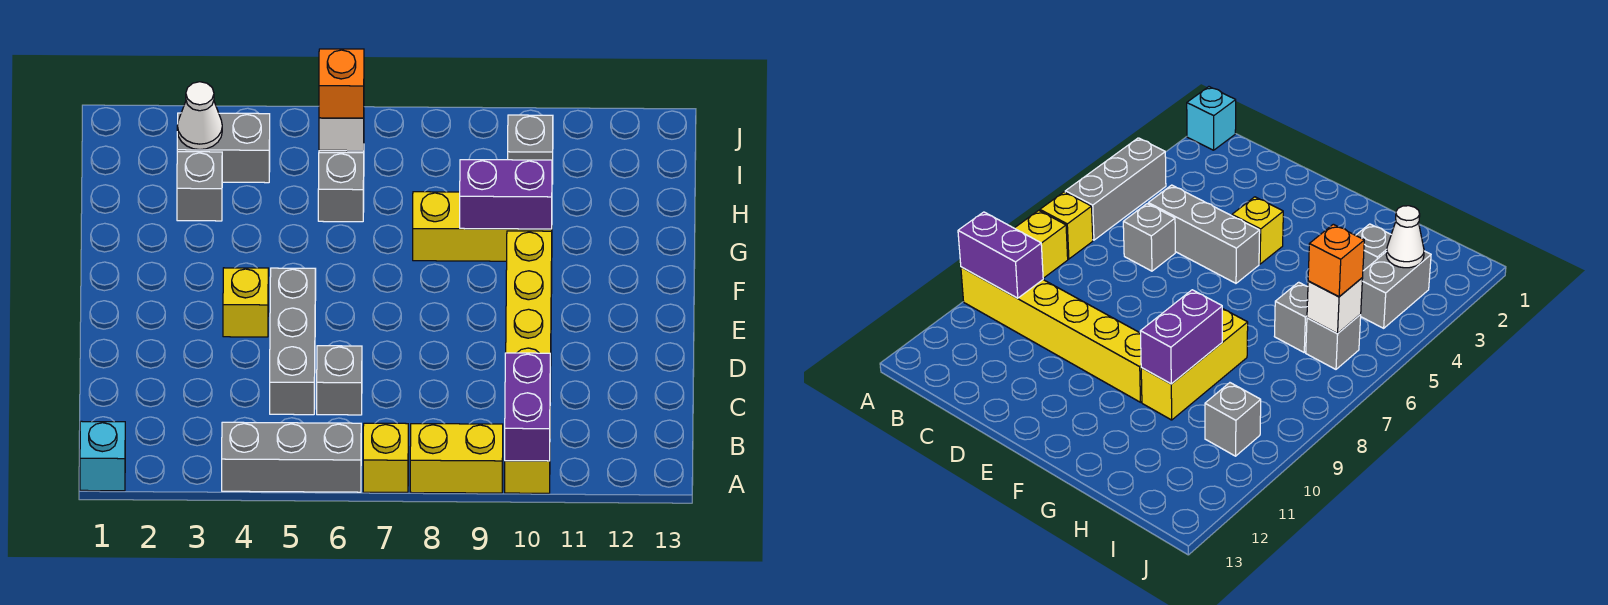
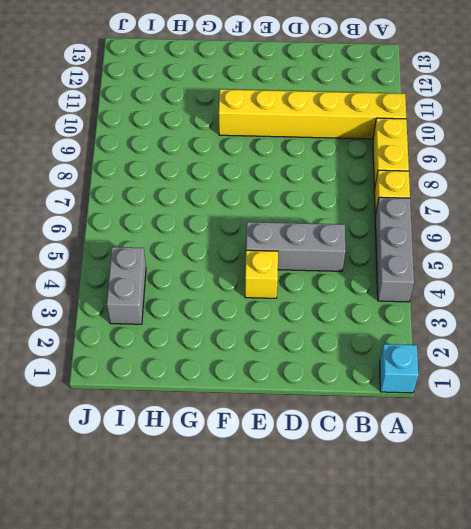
none -> grey brick C6 level 1
none -> yellow brick G8:G10 level 1
none -> grey brick H3 level 1

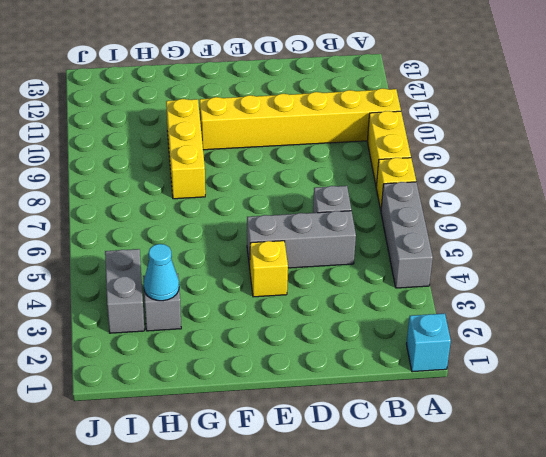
cyan cone H3 level 2 -> none
none -> grey brick H6 level 1
none -> grey brick I6 level 1
none -> grey brick I10 level 1

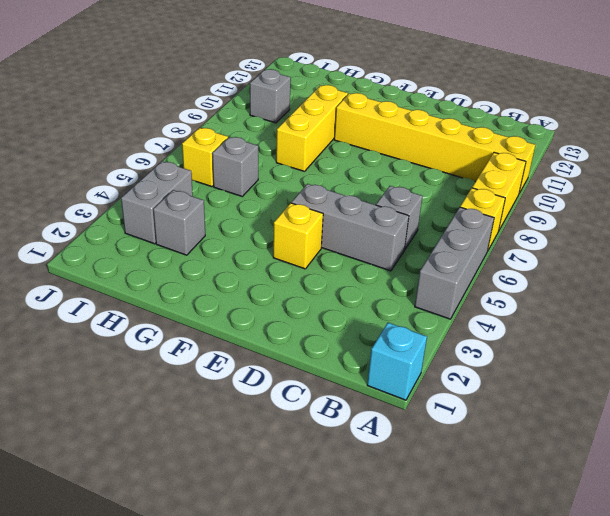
yellow brick I6 level 1 -> grey brick I6 level 1
none -> purple brick A10:B10 level 2
none -> purple brick G9:G10 level 2
none -> white cone I3 level 2

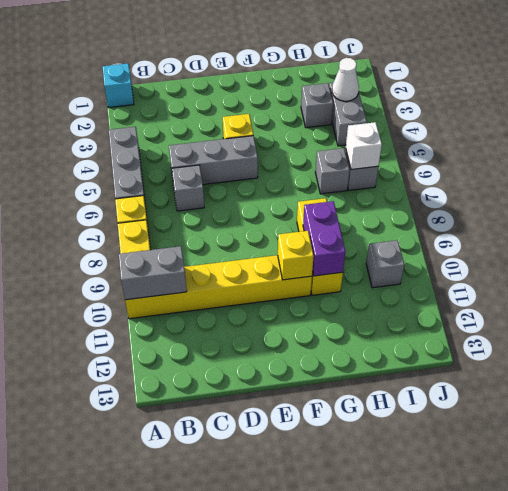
grey brick A10:B10 level 2 -> purple brick A10:B10 level 2
yellow brick F10 level 2 -> none
none -> orange brick I6 level 3

